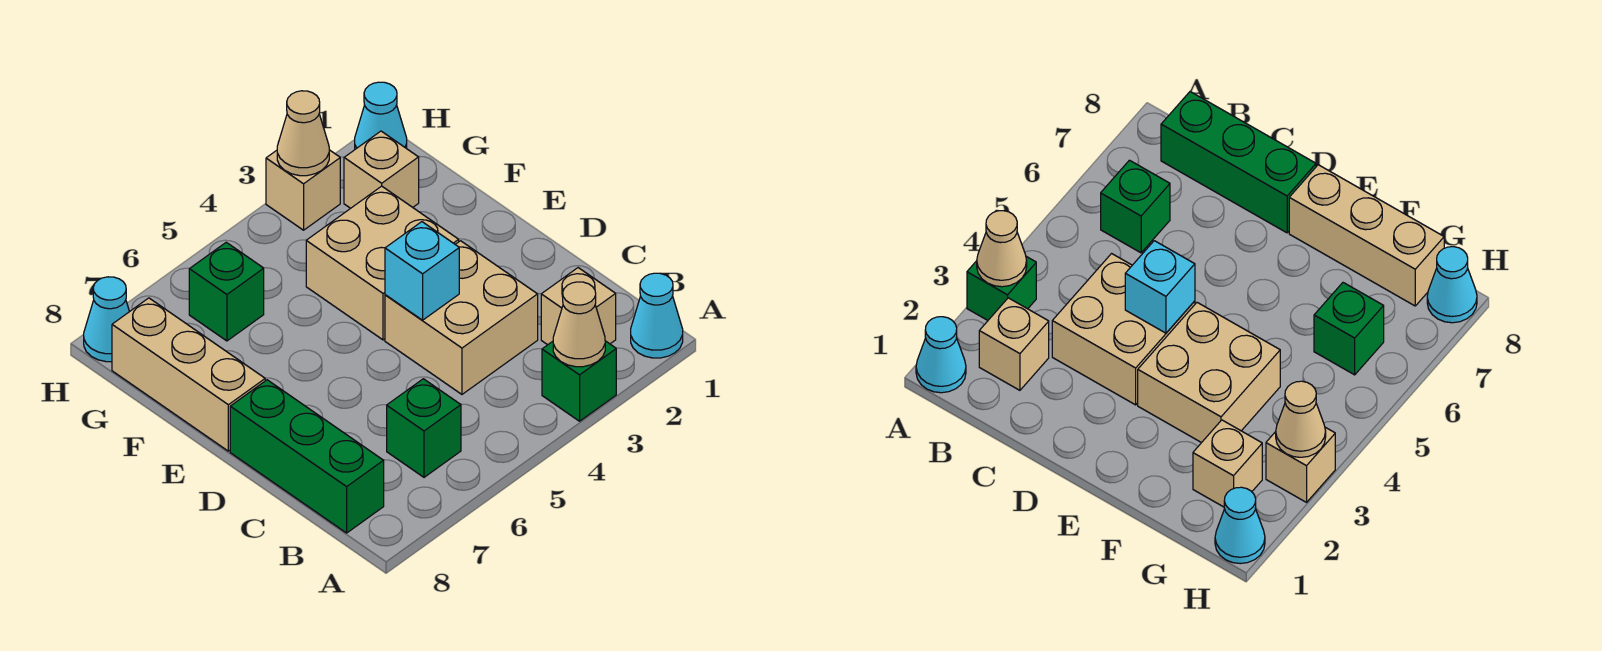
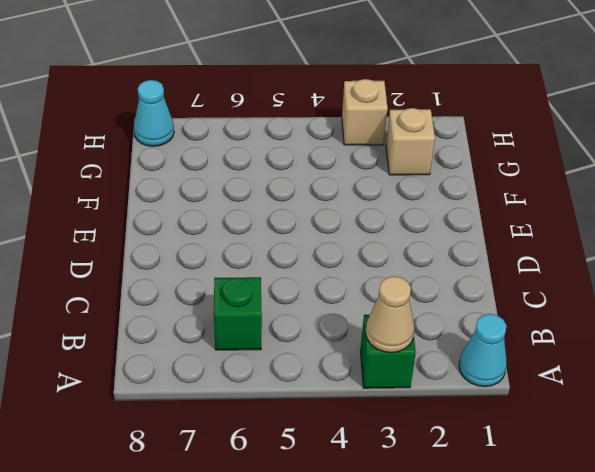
none -> tan brick B2 level 1
none -> green brick B8:D8 level 1
none -> tan brick C3:D4 level 1

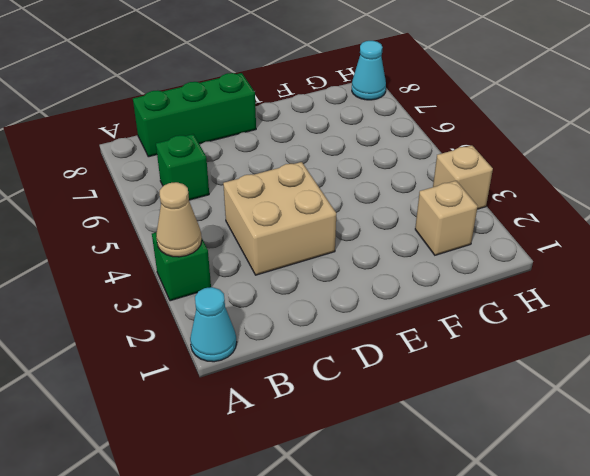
none -> tan brick B2 level 1
none -> tan brick E3:F4 level 1
none -> tan brick E8:G8 level 1

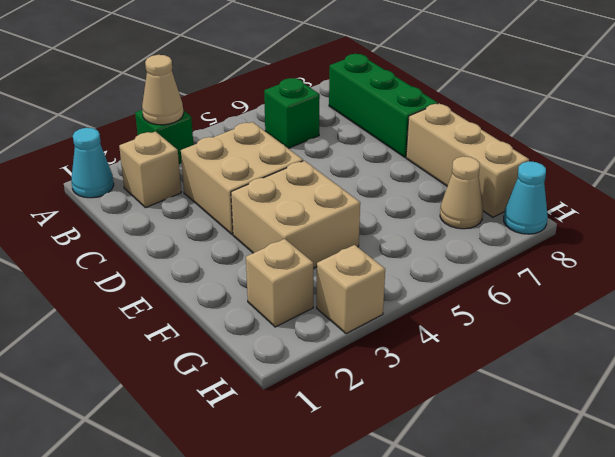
tan cone G7 level 1 -> tan cone H3 level 2
none -> green brick G6 level 1
none -> cyan cone H1 level 1
none -> cyan brick D4 level 2

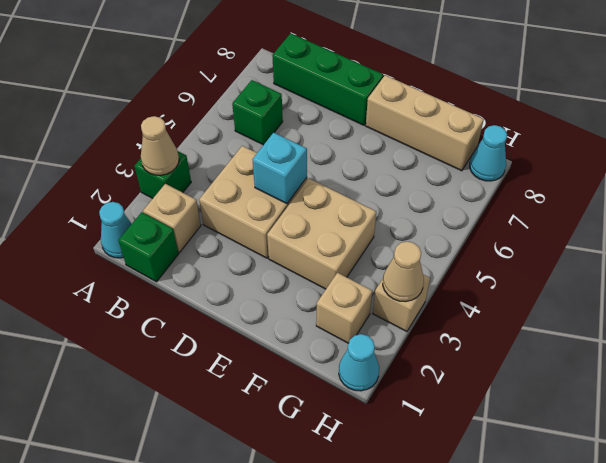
green brick B1 level 1 -> green brick G6 level 1

